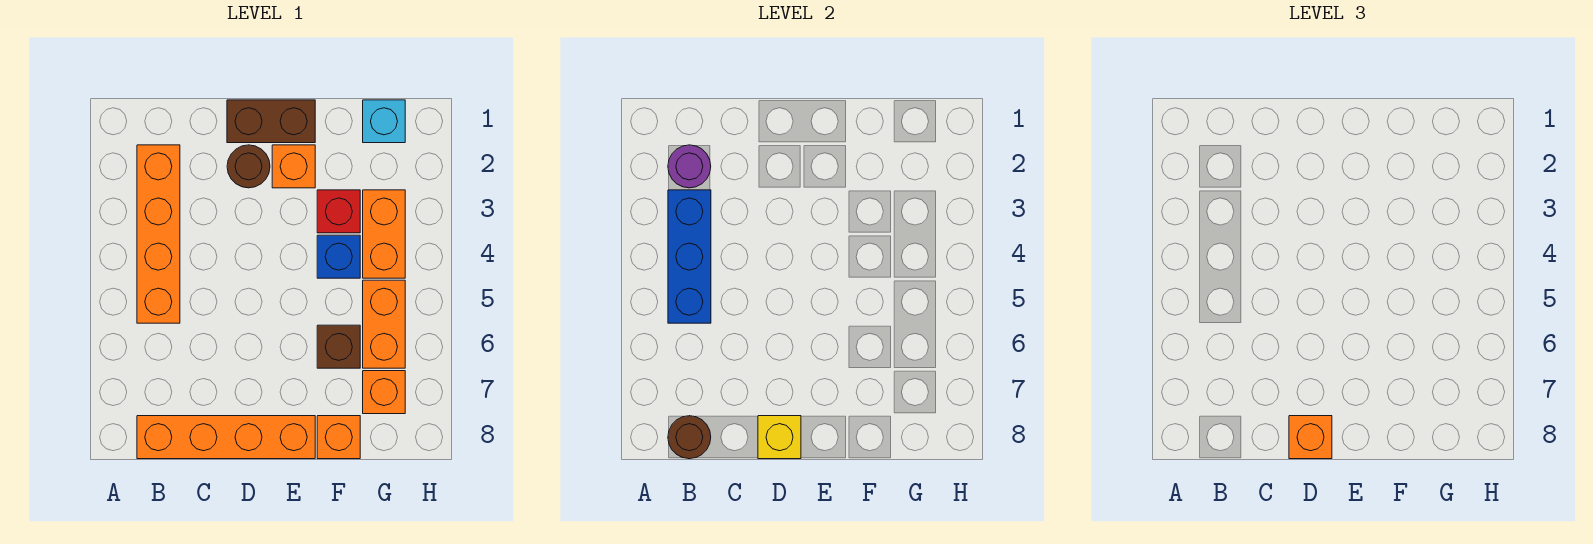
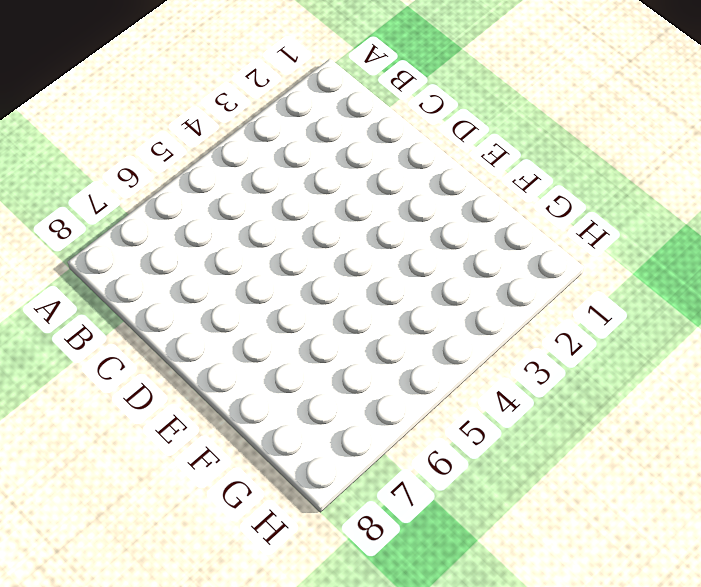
none -> orange brick B2:B5 level 1
none -> orange brick B8:E8 level 1
none -> brown brick D1:E1 level 1

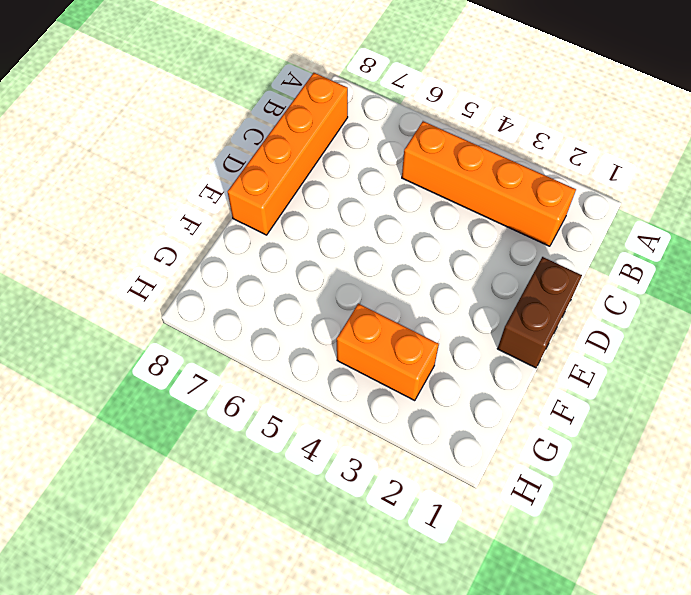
none -> brown round brick D2 level 1
none -> orange brick E2 level 1
none -> red brick F3 level 1

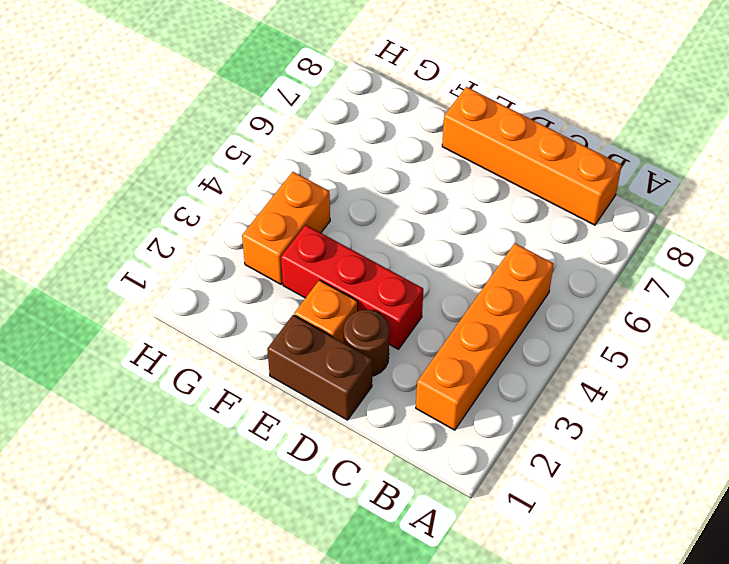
red brick D3:F3 level 1 -> red brick F3 level 1
none -> blue brick F4 level 1
none -> brown brick F6 level 1
none -> orange brick F8 level 1

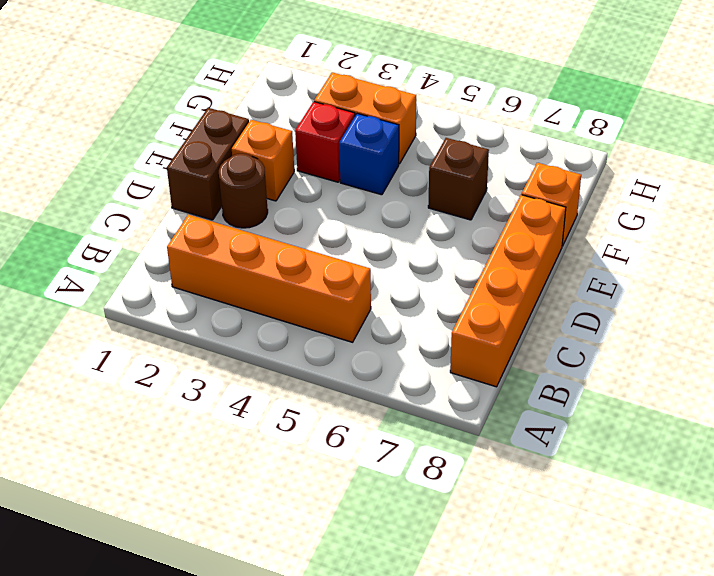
none -> cyan brick G1 level 1
none -> orange brick G5:G6 level 1
none -> orange brick G7 level 1

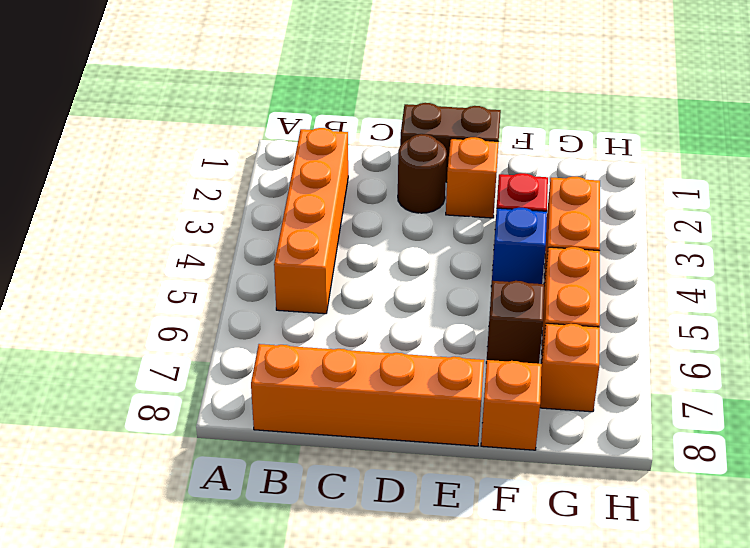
none -> cyan brick G1 level 1
none -> purple round brick B2 level 2
none -> blue brick B3:B5 level 2

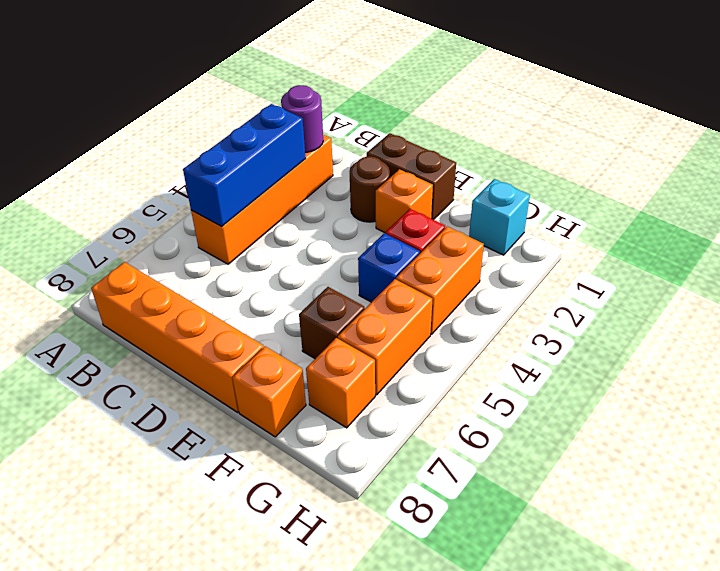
none -> brown round brick B8 level 2
none -> yellow brick D8 level 2
none -> orange brick D8 level 3

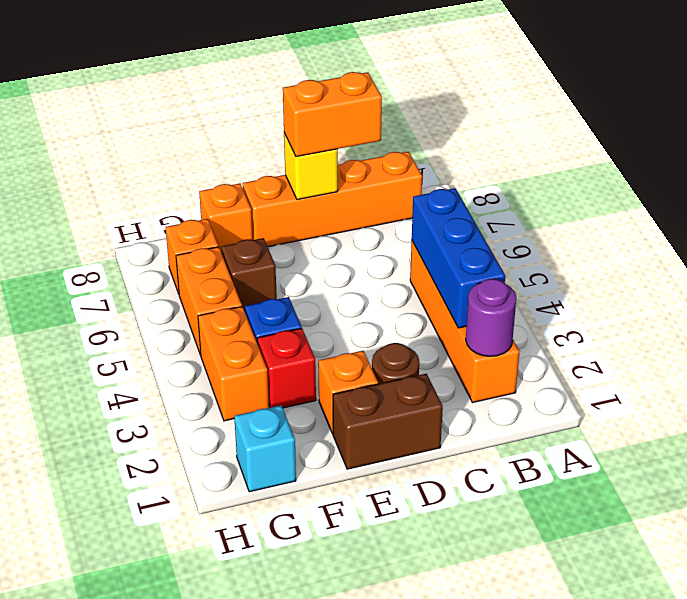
orange brick C8:D8 level 3 -> orange brick D8 level 3
none -> brown round brick B8 level 2

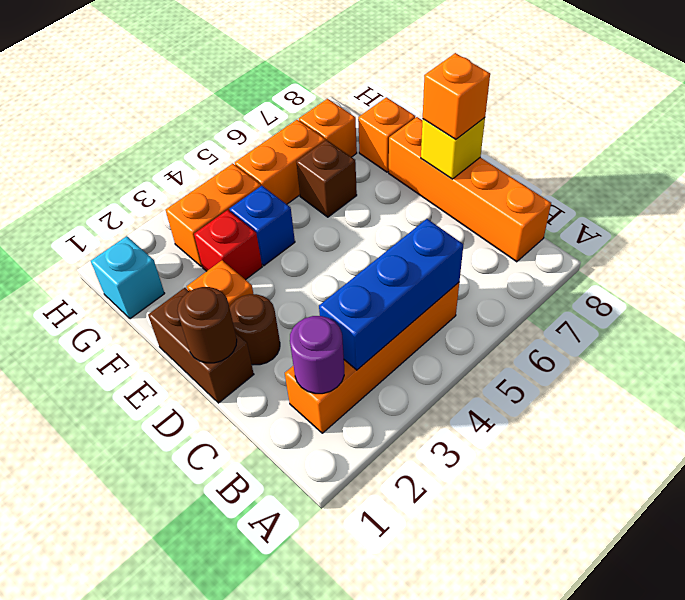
brown round brick D1 level 2 -> brown round brick B8 level 2

